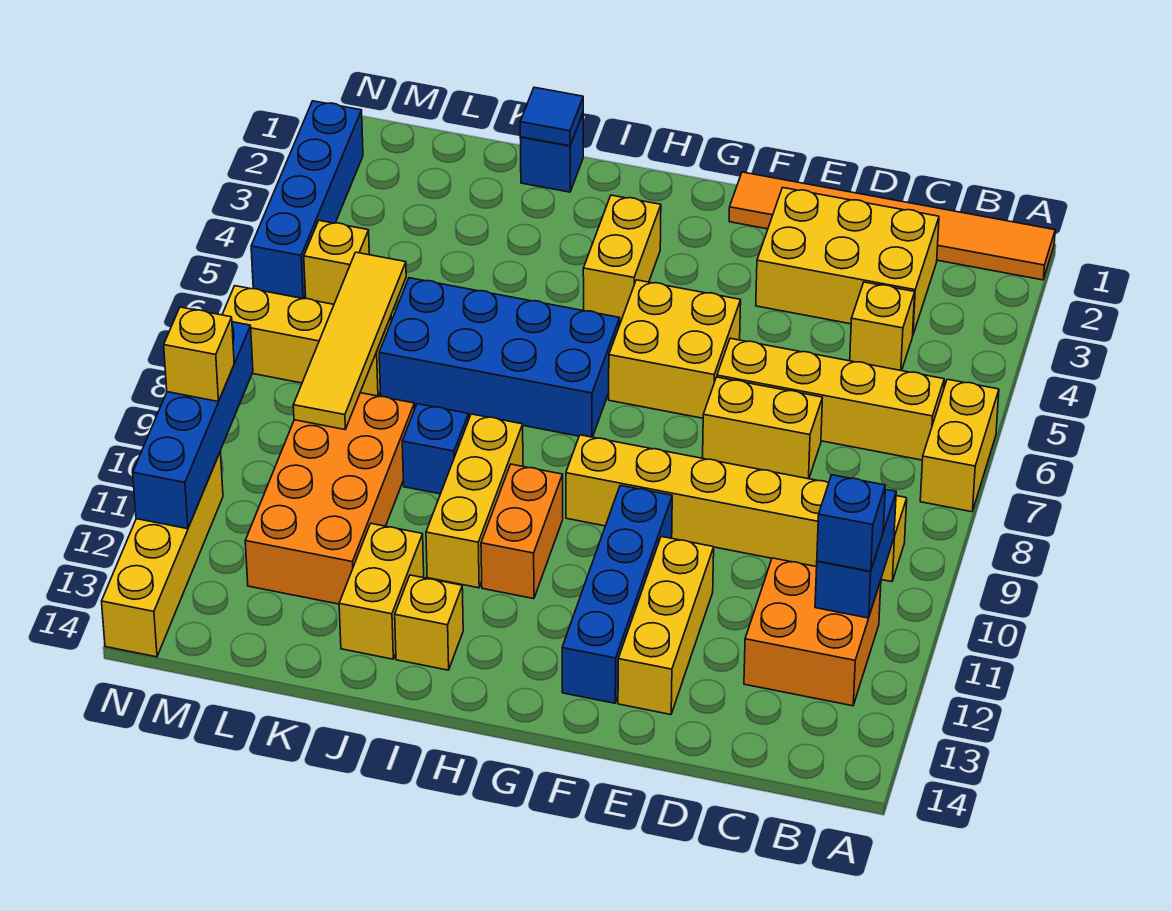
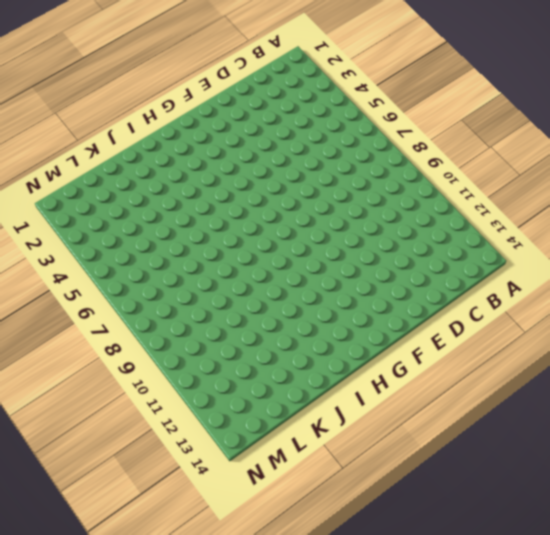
none -> orange tile A1:F1 level 1
none -> yellow brick A6:A7 level 1
none -> yellow brick B6:E6 level 1
none -> yellow brick B9:G9 level 1

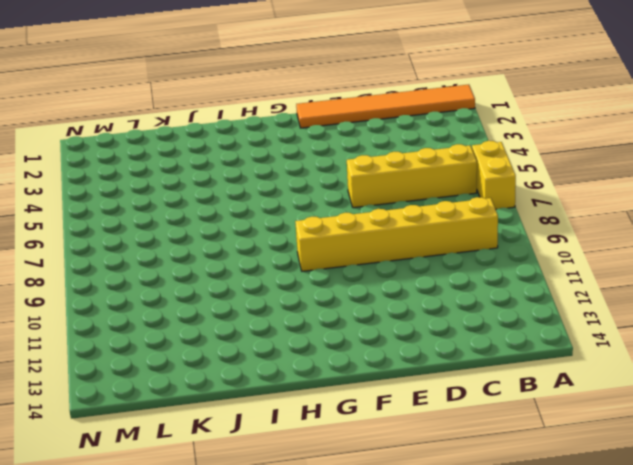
none -> orange brick B11:C12 level 1
none -> yellow brick C2:E3 level 1
none -> yellow brick C4 level 1
none -> yellow brick D7:E7 level 1

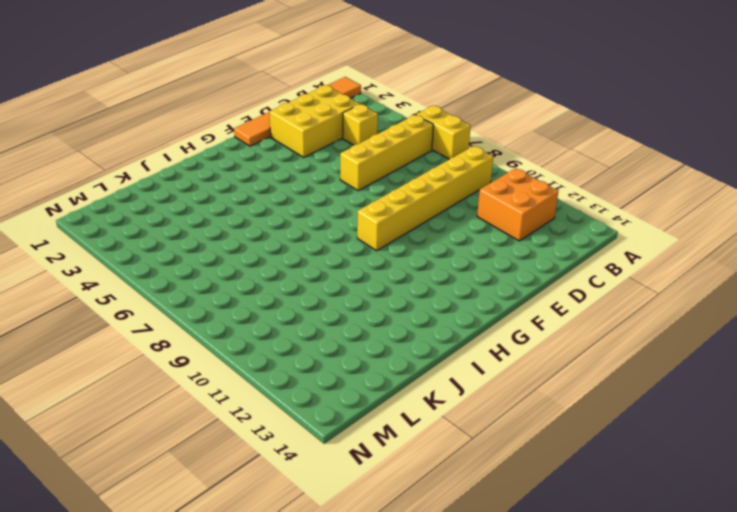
none -> yellow brick D7:E7 level 1
none -> yellow brick E11:E13 level 1
none -> yellow brick F5:G6 level 1
none -> blue brick F10:F13 level 1

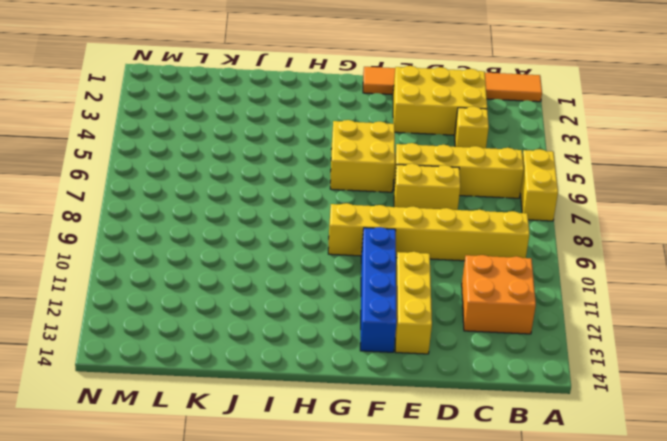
none -> yellow brick H3:H4 level 1
none -> blue brick H6:K7 level 1
none -> orange brick H10:H11 level 1
none -> yellow brick I9:I11 level 1

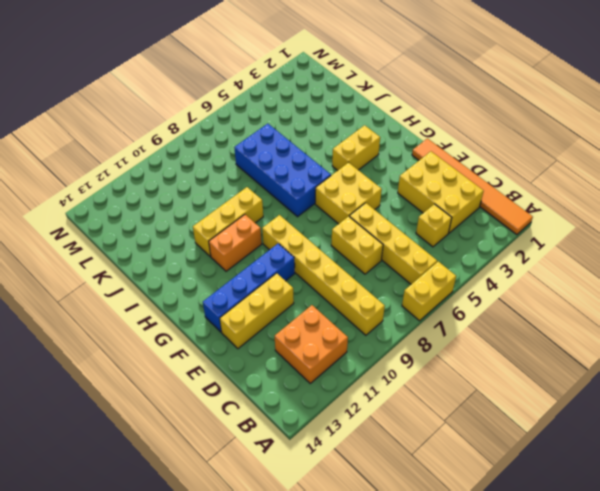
none -> yellow brick I13 level 1
none -> blue brick J1 level 1
none -> blue brick J9 level 1
none -> yellow brick J12:J13 level 1

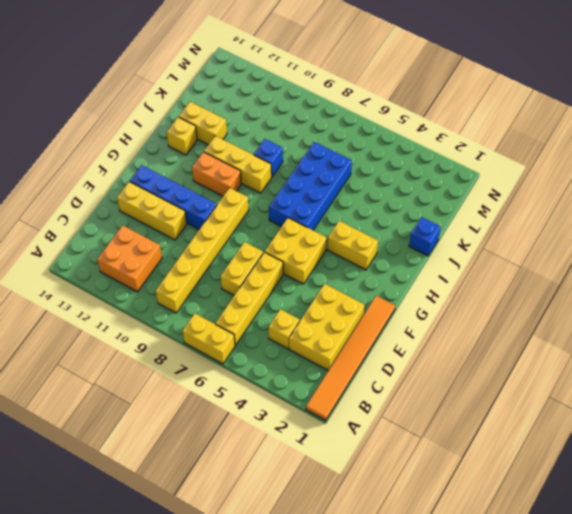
none -> orange brick K9:L12 level 1
none -> yellow brick L7:N7 level 1
none -> yellow brick M5 level 1
none -> blue brick N2:N5 level 1

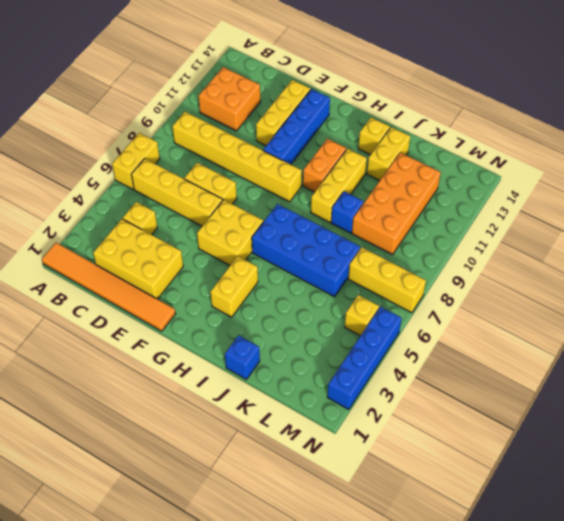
none -> yellow brick N11:N14 level 1
none -> blue brick B10:B11 level 2
none -> blue tile J1 level 2
none -> yellow tile L6:L9 level 2

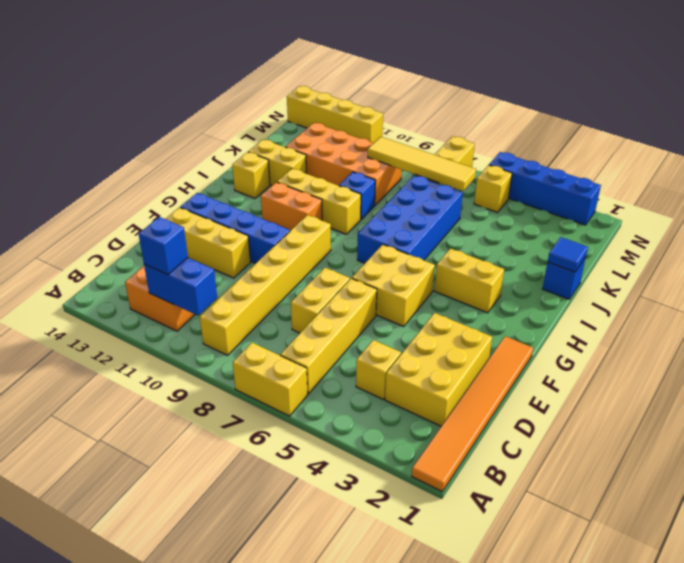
none -> blue brick N9:N12 level 2
none -> yellow brick N10 level 3

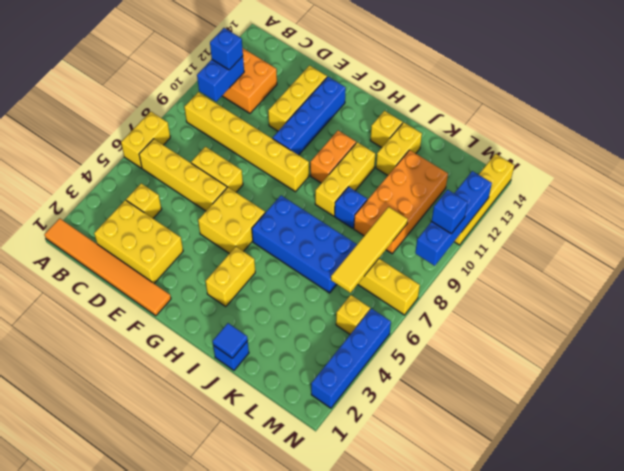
blue brick N10 level 3 -> yellow brick N10 level 3

